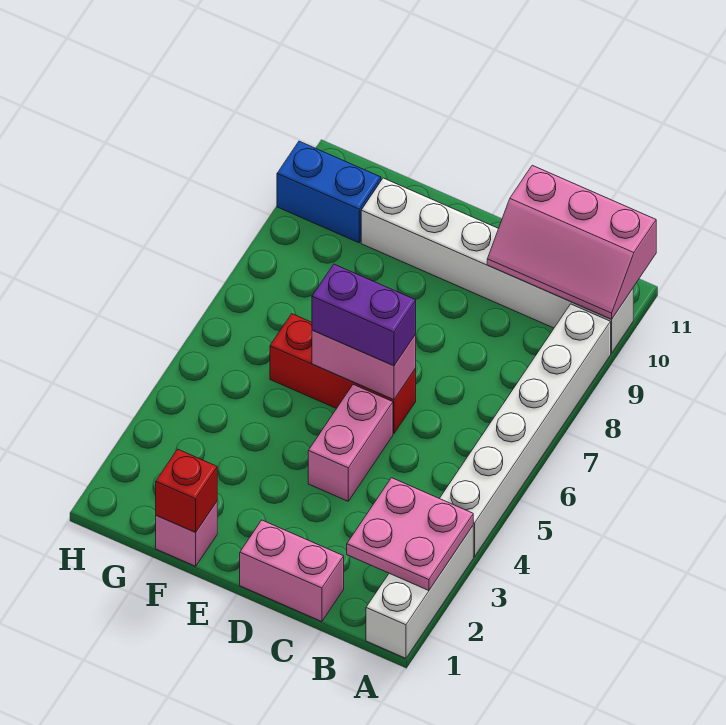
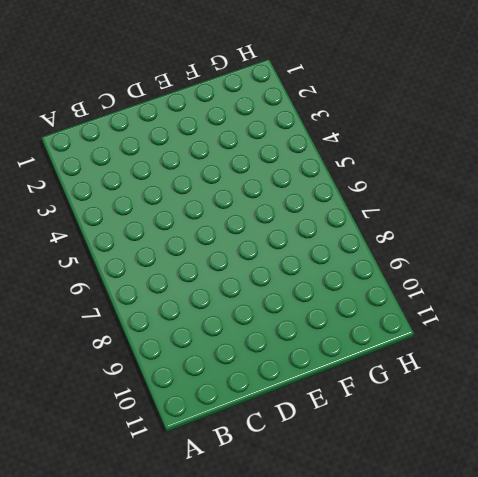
none -> white brick A1:A3 level 1
none -> white brick A4:A9 level 1
none -> white brick A10:F10 level 1

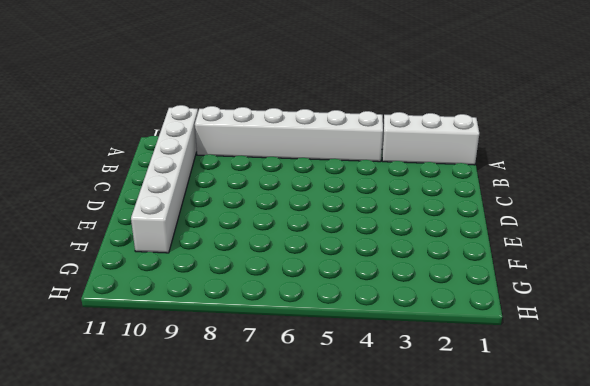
none -> pink brick C1:D1 level 1
none -> pink brick D4:D5 level 1
none -> red brick D6:F6 level 1

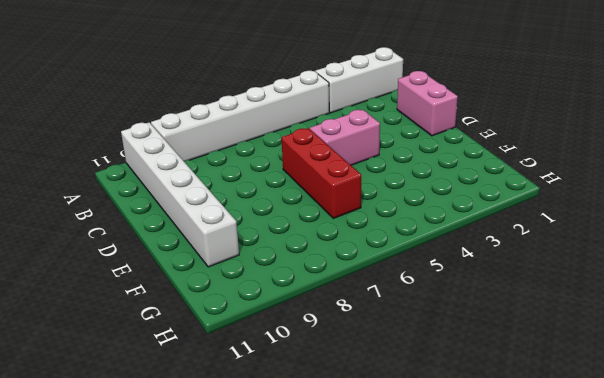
none -> pink brick F1 level 1
none -> blue brick G10:H10 level 1
none -> pink plate A2:B3 level 2

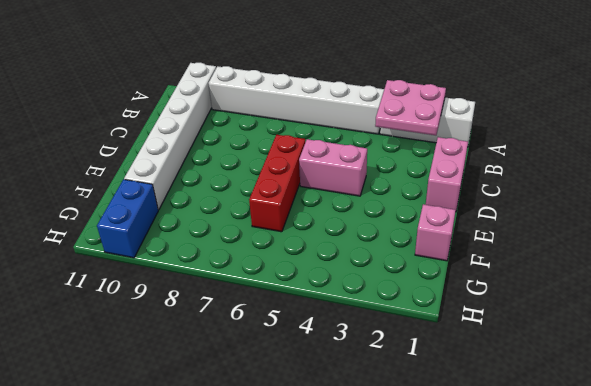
none -> pink slope A10:C11 level 2 top 11
none -> pink brick D6:E6 level 2
none -> red brick F1 level 2

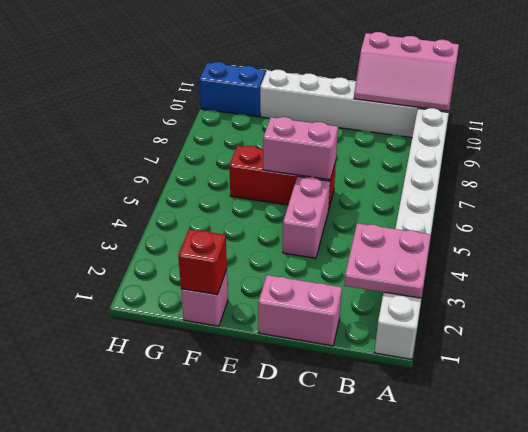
none -> purple brick D6:E6 level 3

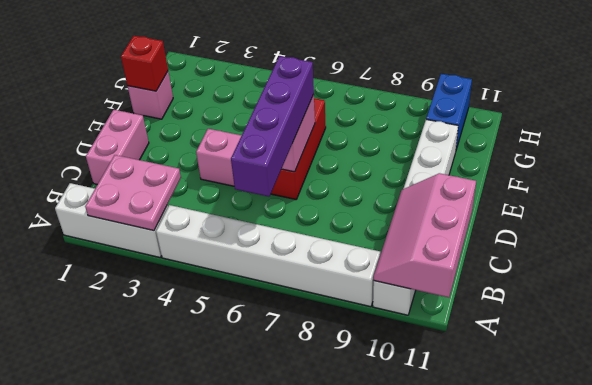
purple brick B6:E6 level 3 -> purple brick D6:E6 level 3

